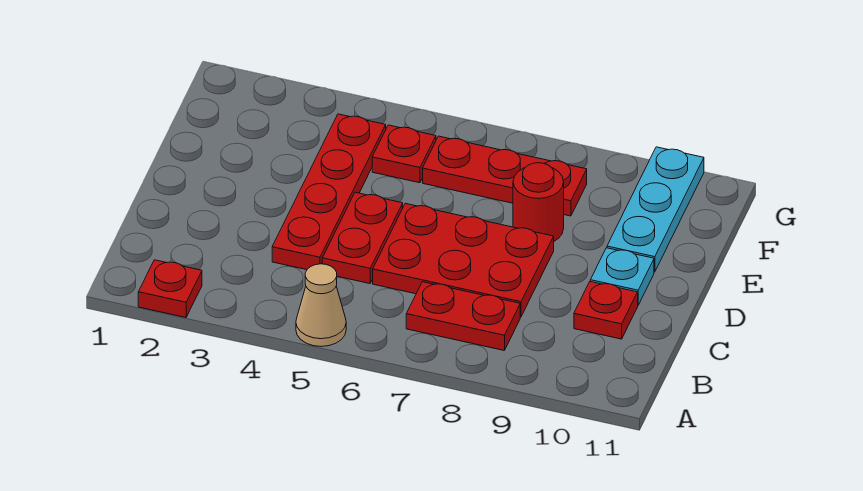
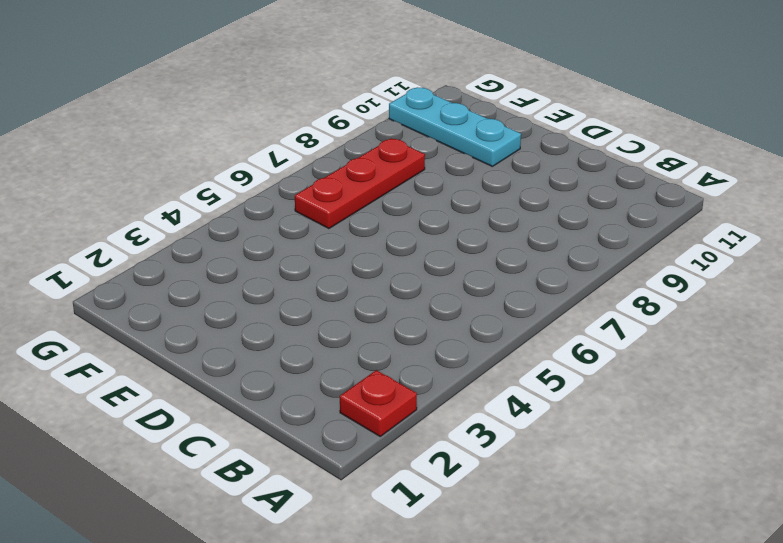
none -> tan cone A5 level 1
none -> red plate B7:B8 level 1
none -> red plate C4:F4 level 1

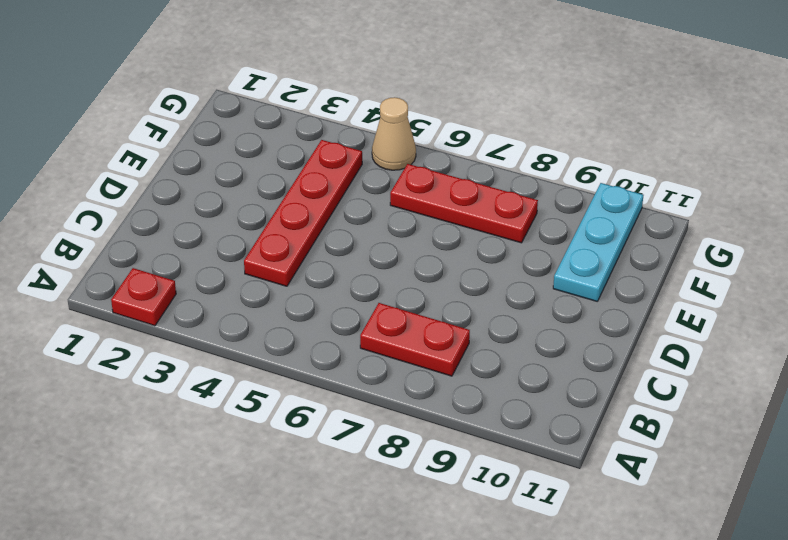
tan cone G5 level 1 -> tan cone A5 level 1
none -> red plate C5:D5 level 1
none -> red plate C6:D8 level 1
none -> red plate C10 level 1

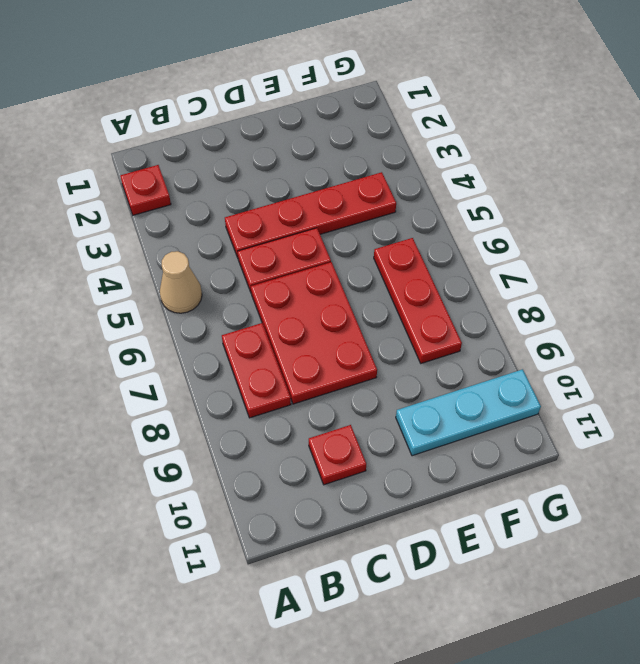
none -> cyan plate D10 level 1
none -> red round brick E8 level 1
none -> red plate F5 level 1

